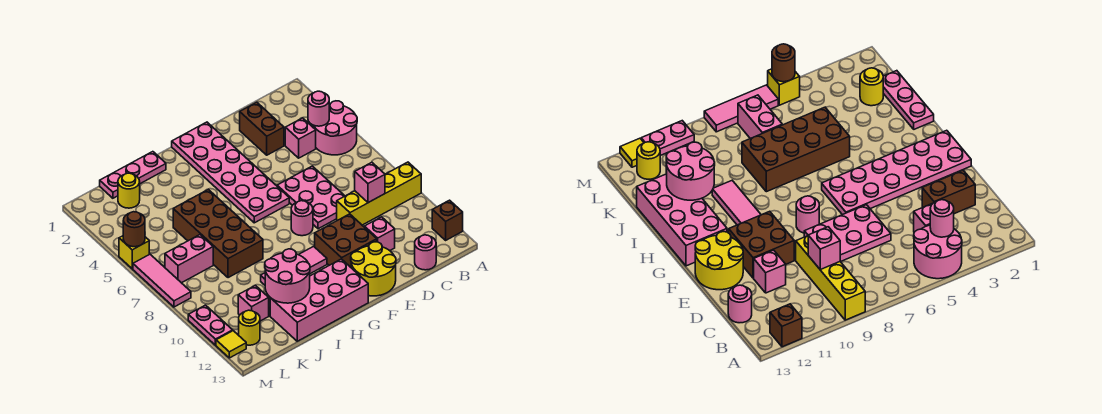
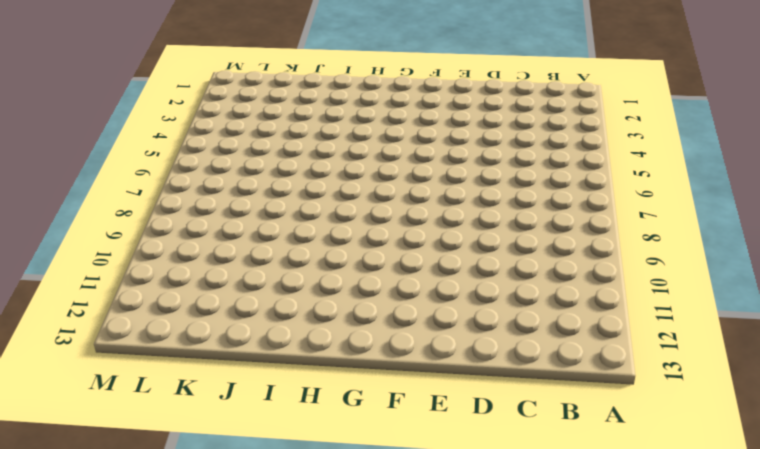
none -> pink round brick A4:B5 level 1
none -> yellow brick A9:D9 level 1
none -> brown brick A12 level 1

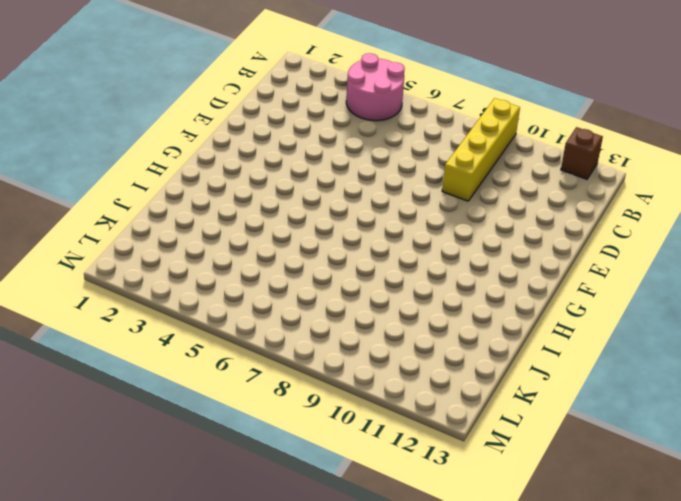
none -> pink brick C4 level 1
none -> pink round brick C13 level 1
none -> brown brick D2:D3 level 1

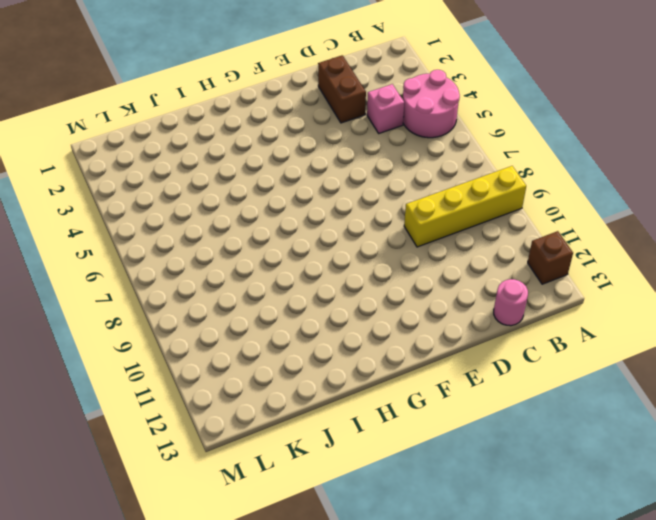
none -> pink plate D6:E8 level 1
none -> pink brick D11 level 1
none -> brown brick E10:F11 level 1

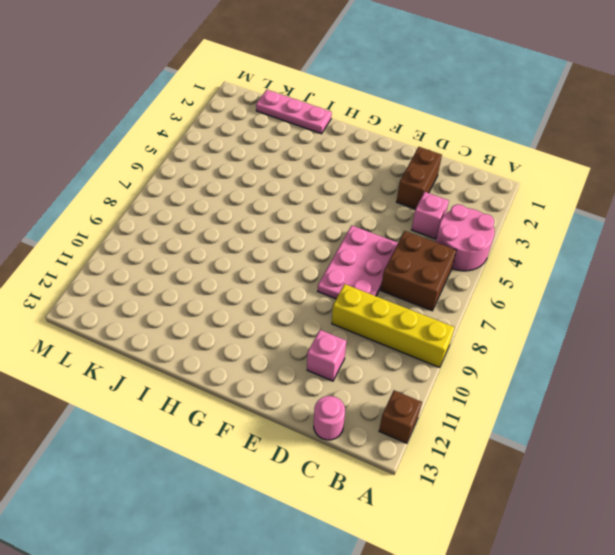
brown brick B6:C7 level 1 -> brown brick E10:F11 level 1
none -> yellow round brick E12:F13 level 1
none -> pink plate F1:G6 level 1
none -> pink round brick F8 level 1

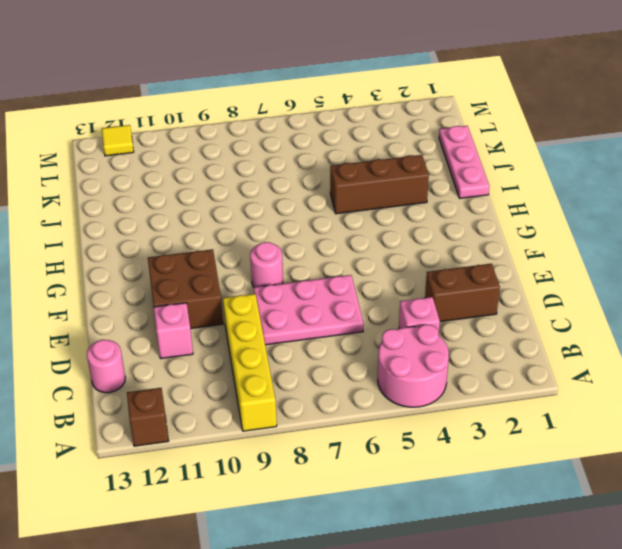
brown brick I3:I5 level 1 -> brown brick I5:J8 level 1
none -> yellow round brick E12:F13 level 1
none -> pink plate F1:G6 level 1
none -> pink tile G10:I10 level 1

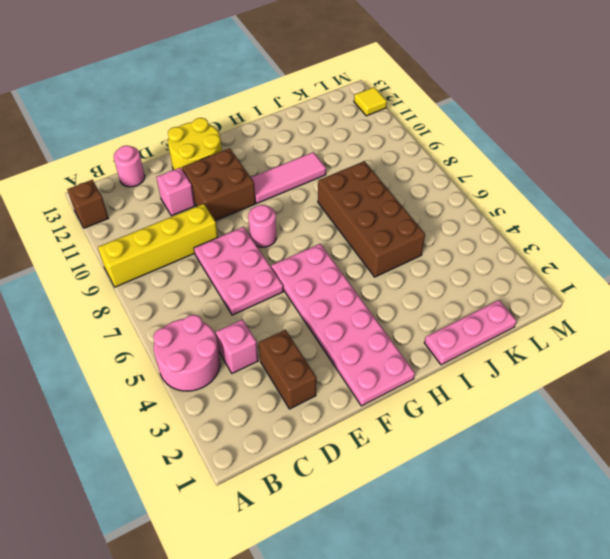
none -> pink brick G12:J13 level 1
none -> yellow round brick K2 level 1
none -> pink brick K7:L7 level 1

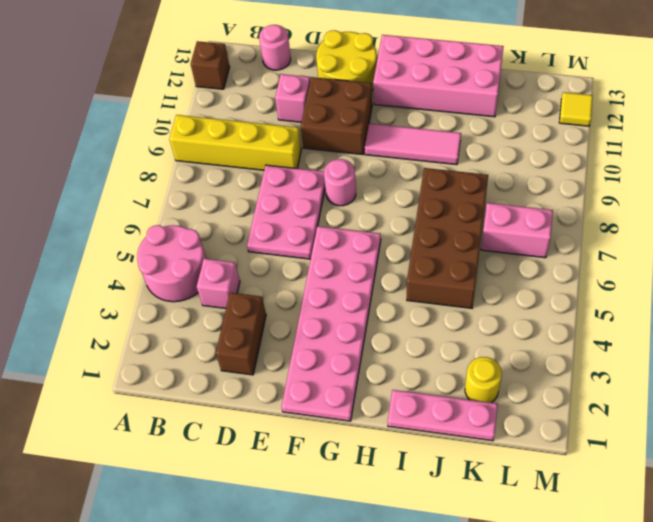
none -> pink brick K11 level 1
none -> yellow round brick L12 level 1
none -> yellow brick M5 level 1

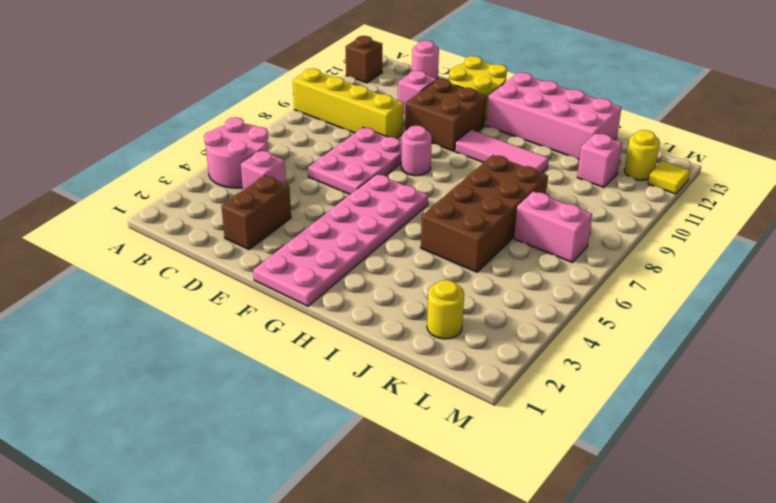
none -> pink plate I1:K1 level 1
none -> yellow brick M5 level 1
none -> pink tile M6:M8 level 1

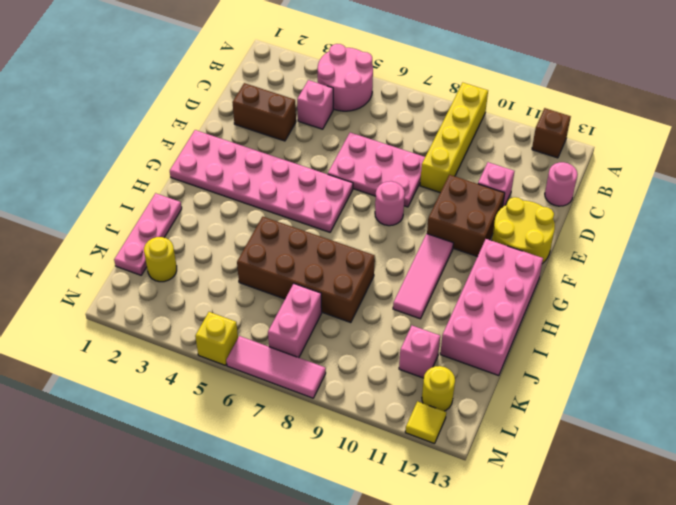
none -> pink plate M10:M11 level 1
none -> pink round brick B4 level 2
none -> pink brick C9 level 2

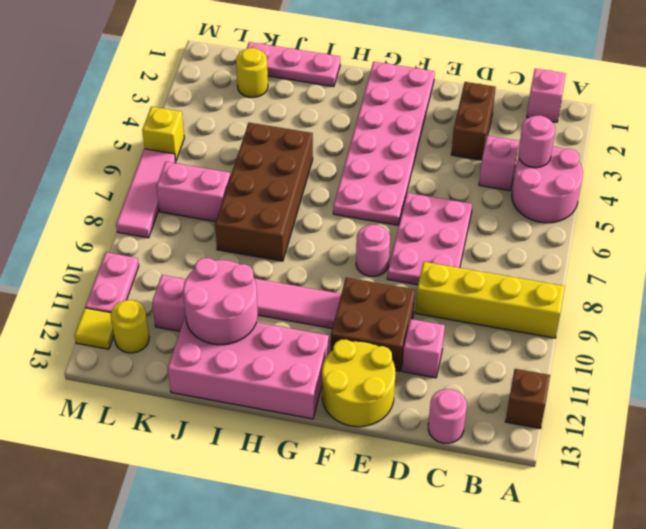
pink brick B1 level 1 -> pink brick C9 level 2
none -> brown round brick M5 level 2

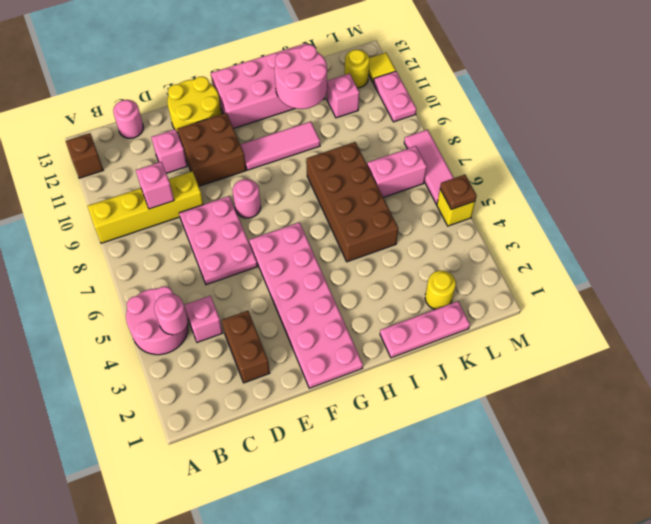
brown plate M5 level 2 -> brown round brick M5 level 2

